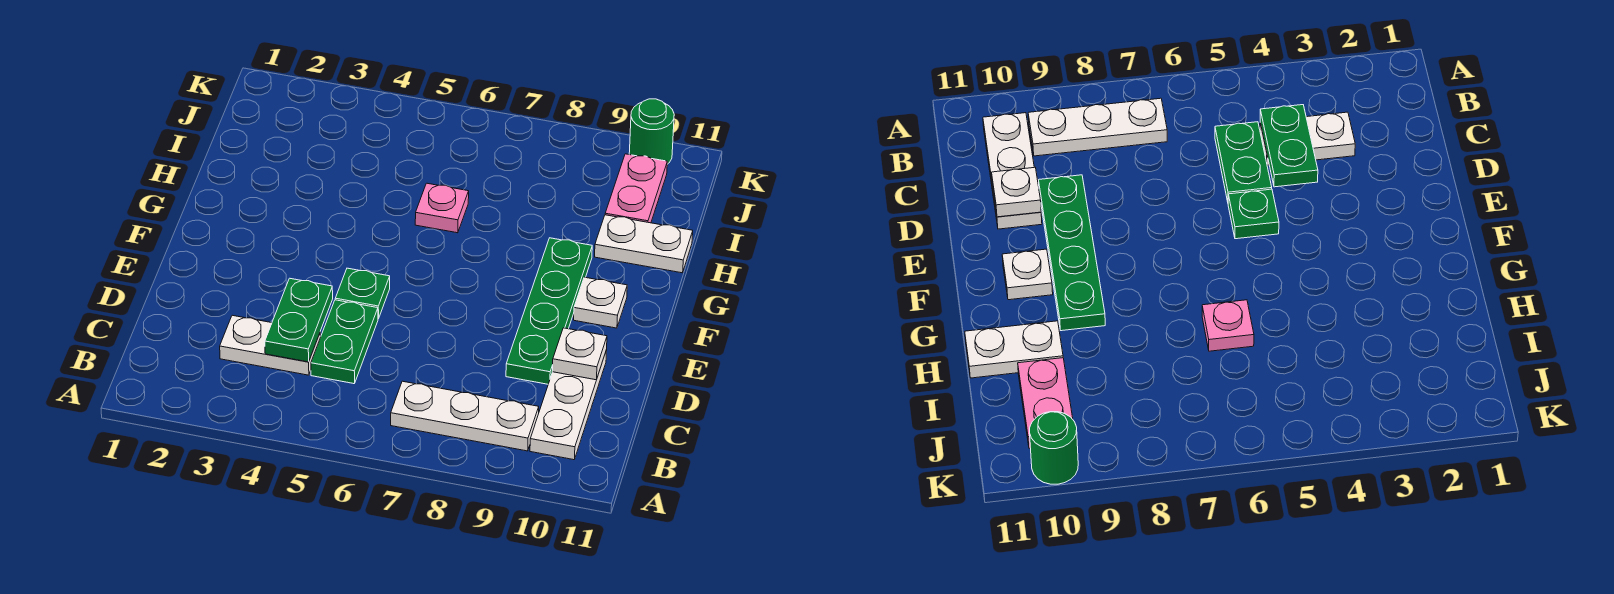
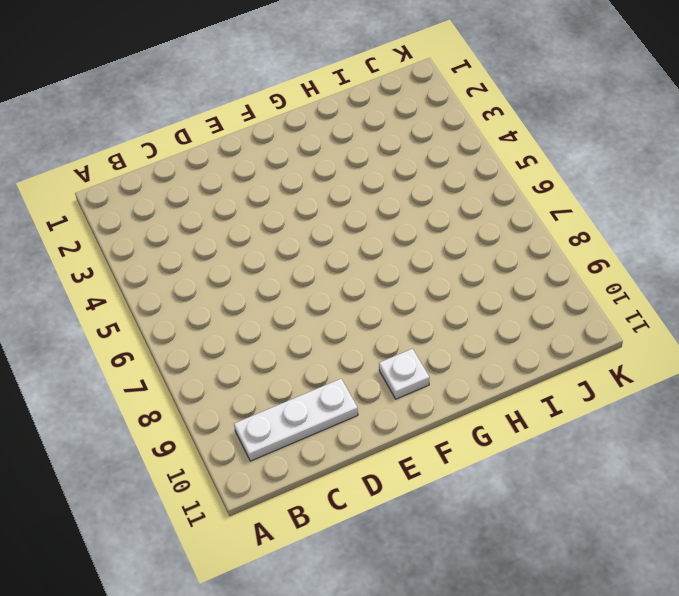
none -> white plate B7:B9 level 1
none -> white plate C3:C4 level 1
none -> green plate C5:D5 level 1

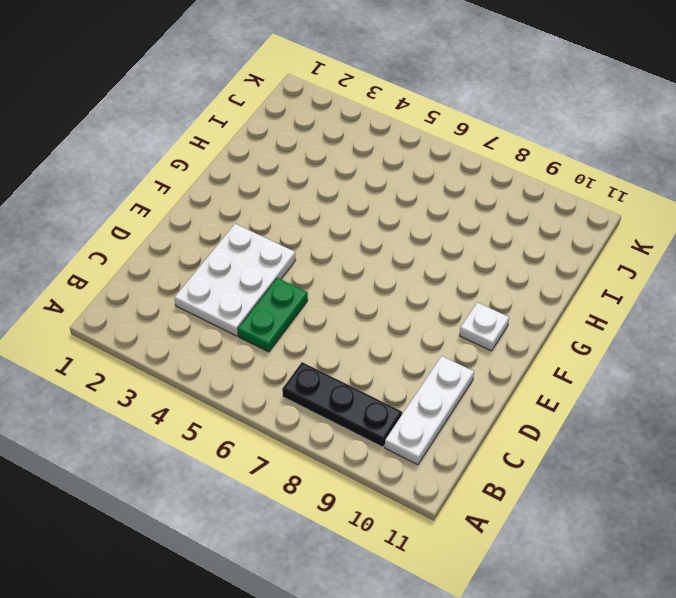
black plate B7:B9 level 1 -> white plate B7:B9 level 1
white plate C3:E4 level 1 -> white plate C3:C4 level 1
none -> green plate D9:G9 level 1
none -> green plate E5 level 1
none -> pink plate H6 level 1

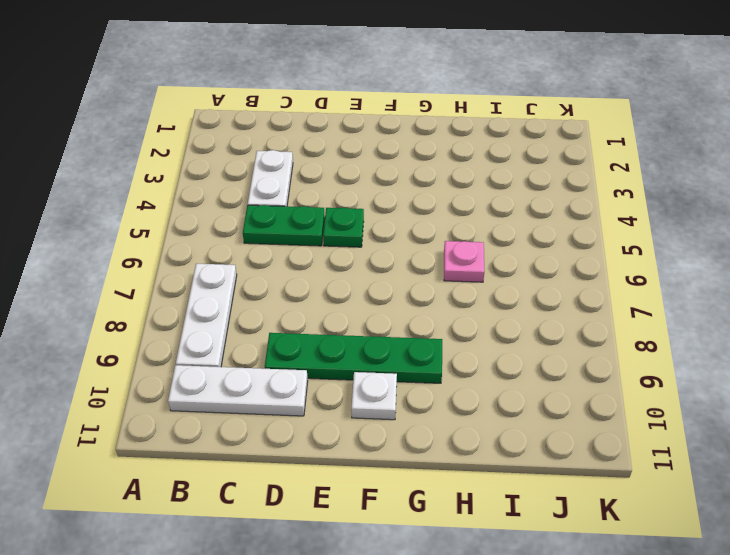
none -> white plate H10:H11 level 1
none -> pink plate I10:J10 level 1
none -> green round brick K10 level 1

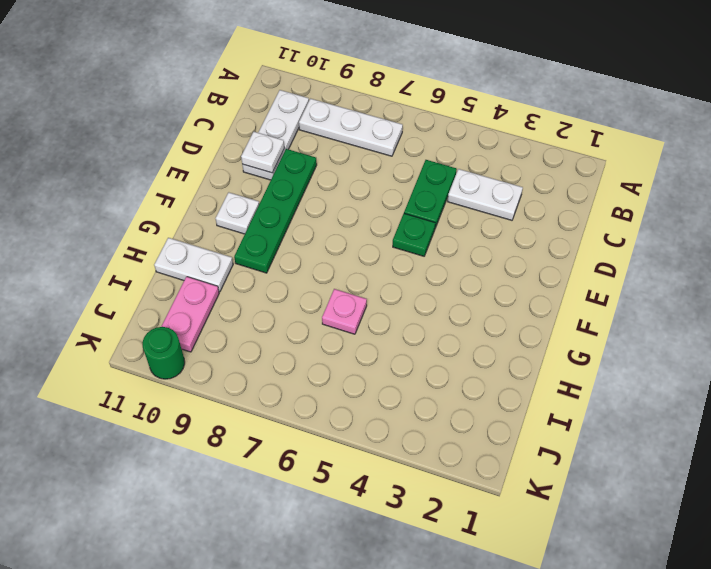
none -> green plate C4:D4 level 2

